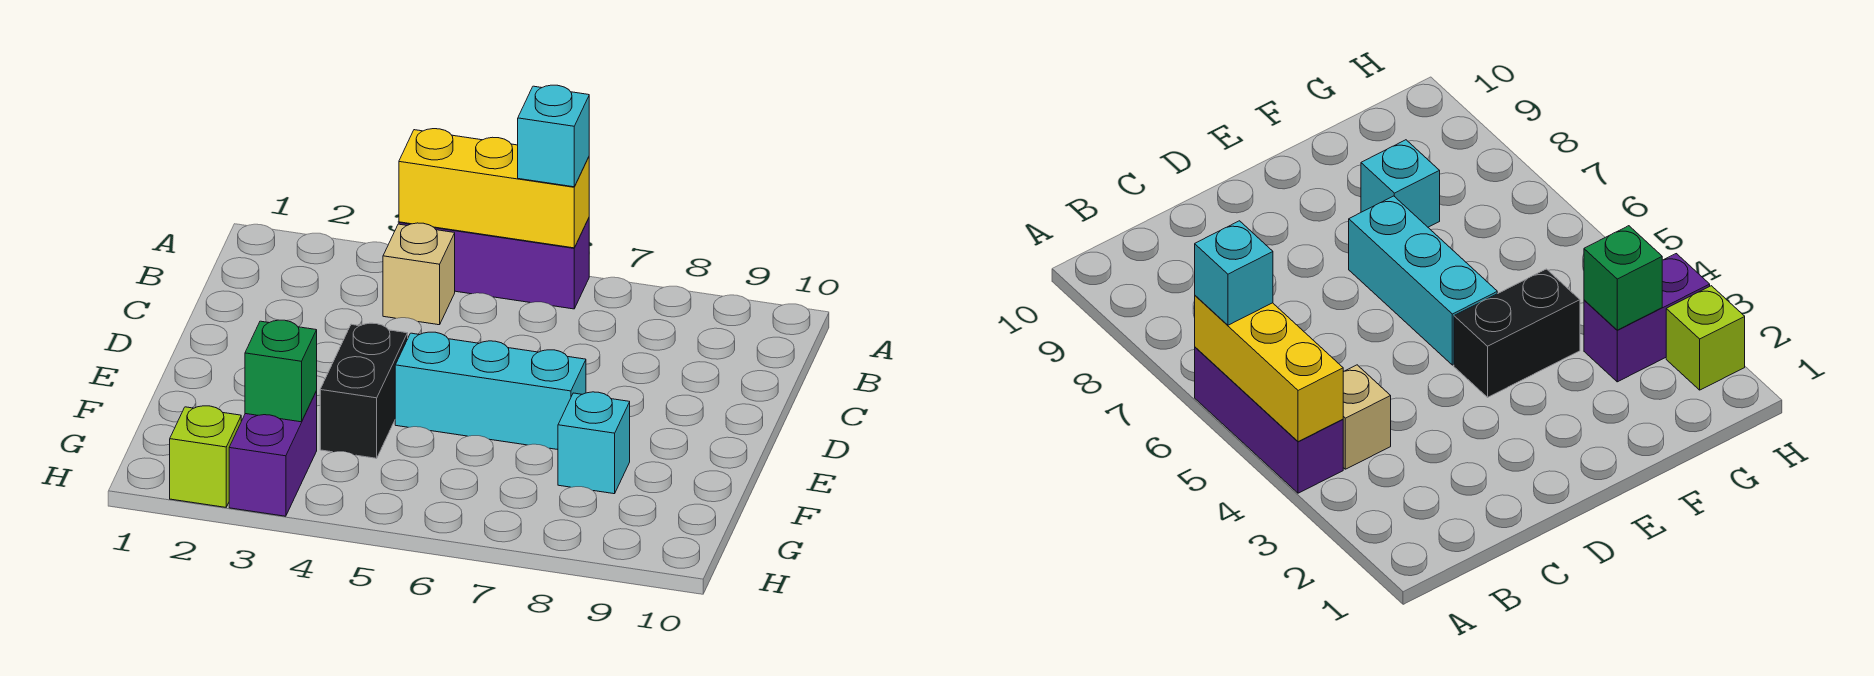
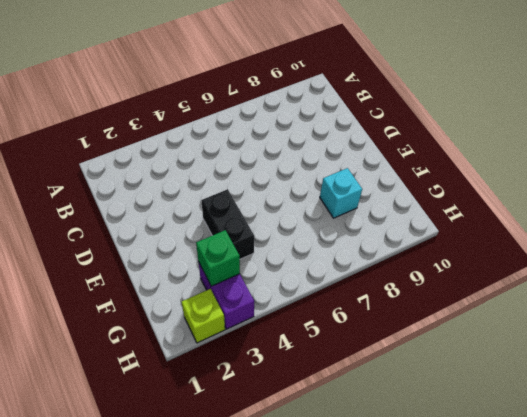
none -> purple brick A4:A6 level 1
none -> tan brick B4 level 1

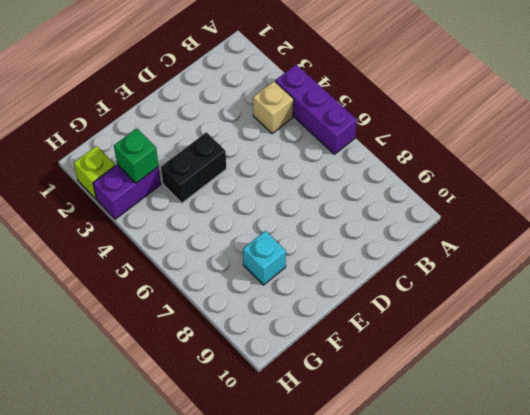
none -> cyan brick E5:E7 level 1
none -> yellow brick A4:A6 level 2

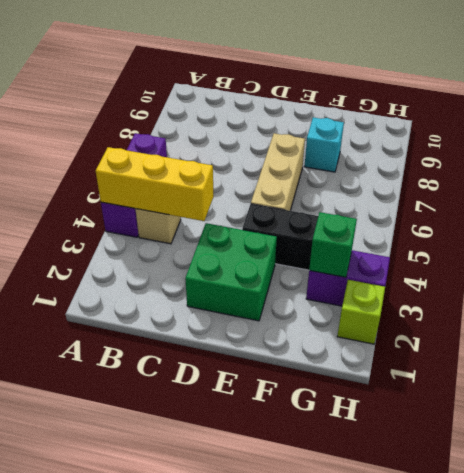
yellow brick A4:C4 level 2 -> yellow brick A4:A6 level 2
green brick D2:E3 level 1 -> none
tan brick E5:E7 level 1 -> cyan brick E5:E7 level 1
none -> cyan brick A6 level 3

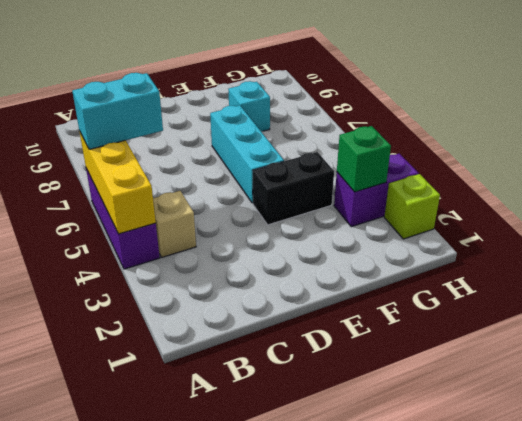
cyan brick A6:B6 level 3 -> cyan brick A6 level 3

